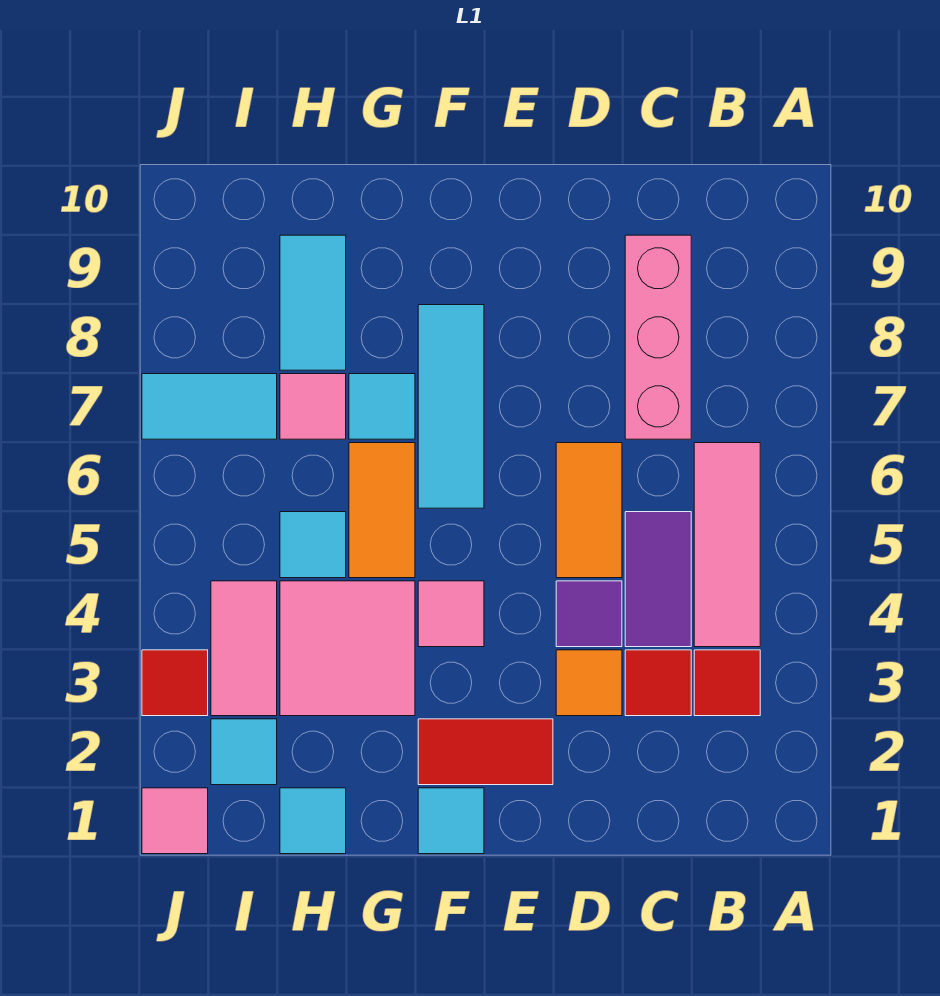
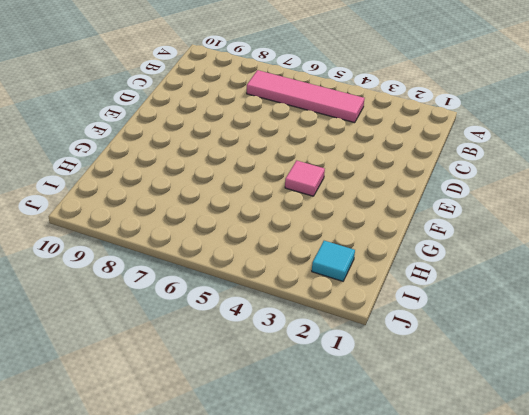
pink tile B4:B7 level 1 -> pink tile B4:B6 level 1
none -> red tile B3 level 1
none -> red tile C3 level 1
none -> purple tile C4:C5 level 1

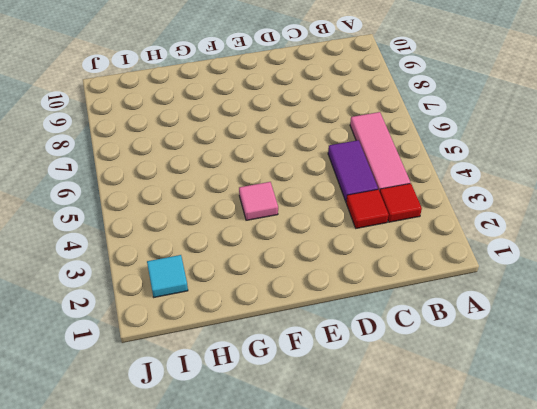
none -> pink brick C7:C9 level 1
none -> orange tile D3 level 1
none -> purple tile D4 level 1

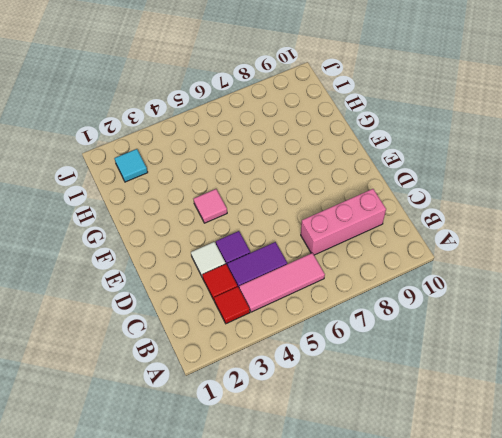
white tile D3 level 1 -> orange tile D3 level 1
none -> orange tile D5:D6 level 1
none -> red tile E2:F2 level 1
none -> cyan tile F1 level 1

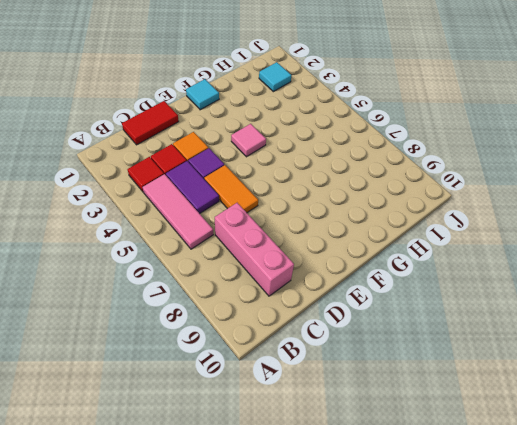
red tile C1:D1 level 1 -> red tile E2:F2 level 1
none -> cyan tile F6:F8 level 1
none -> pink tile G3:H4 level 1
none -> orange tile G5:G6 level 1

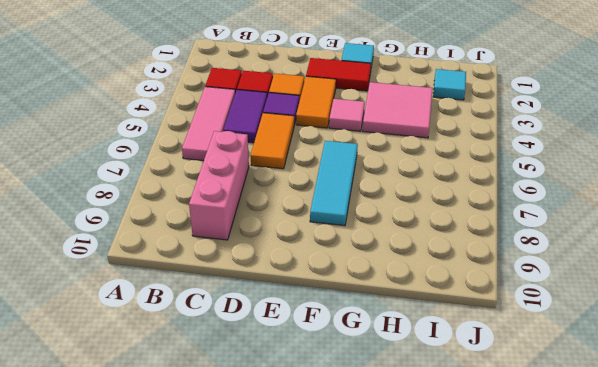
orange tile E3:E4 level 1 -> orange tile G5:G6 level 1
none -> cyan tile G7 level 1
none -> cyan tile H1 level 1
none -> cyan tile H5 level 1

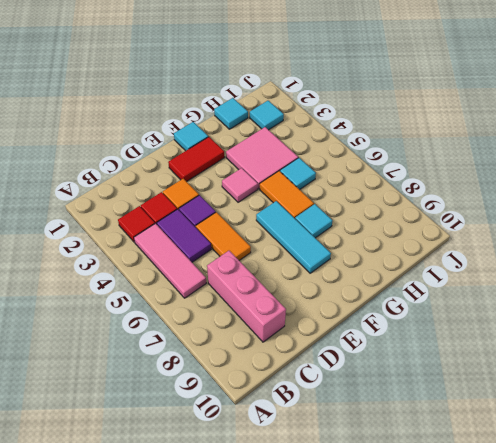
none -> pink tile H7 level 1
none -> cyan tile H8:H9 level 1
none -> pink tile I3:I4 level 1

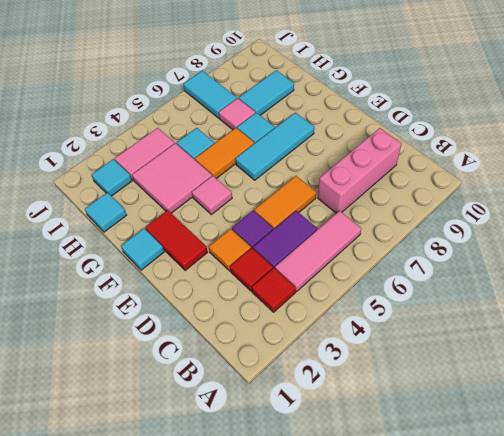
none -> pink tile J1 level 1
none -> red tile J3 level 1

